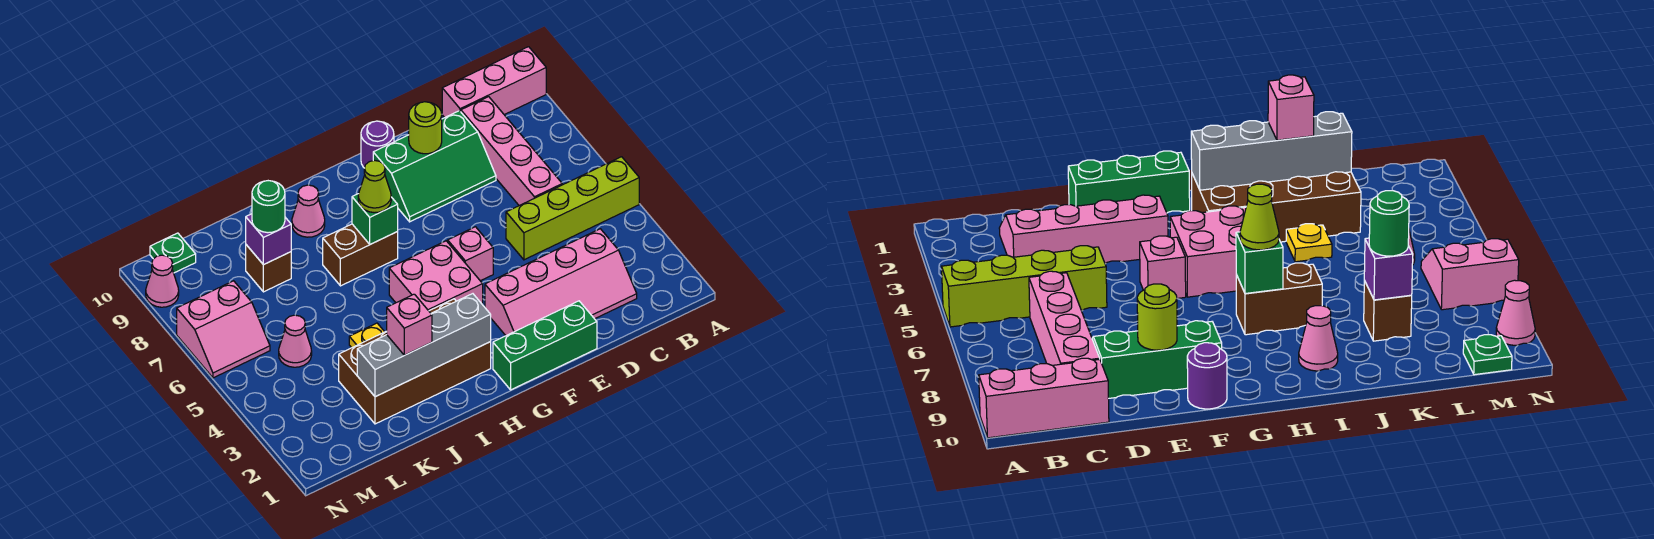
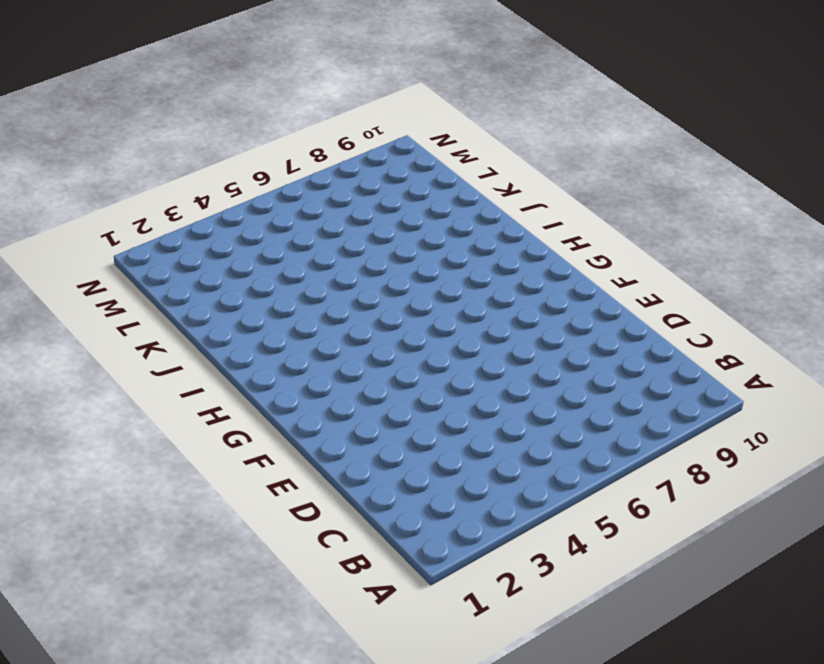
none -> lime brick A5:D5 level 1
none -> pink brick A10:C10 level 1
none -> pink slope C2:F3 level 1 top 3

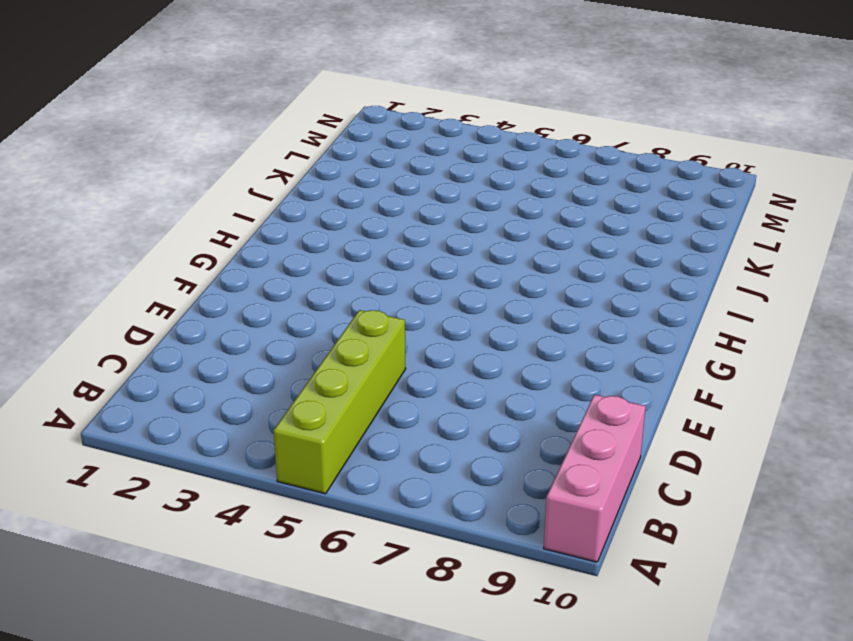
none -> pink slope C2:F3 level 1 top 3
none -> pink brick C6:C9 level 1
none -> green slope D8:F9 level 1 top 9

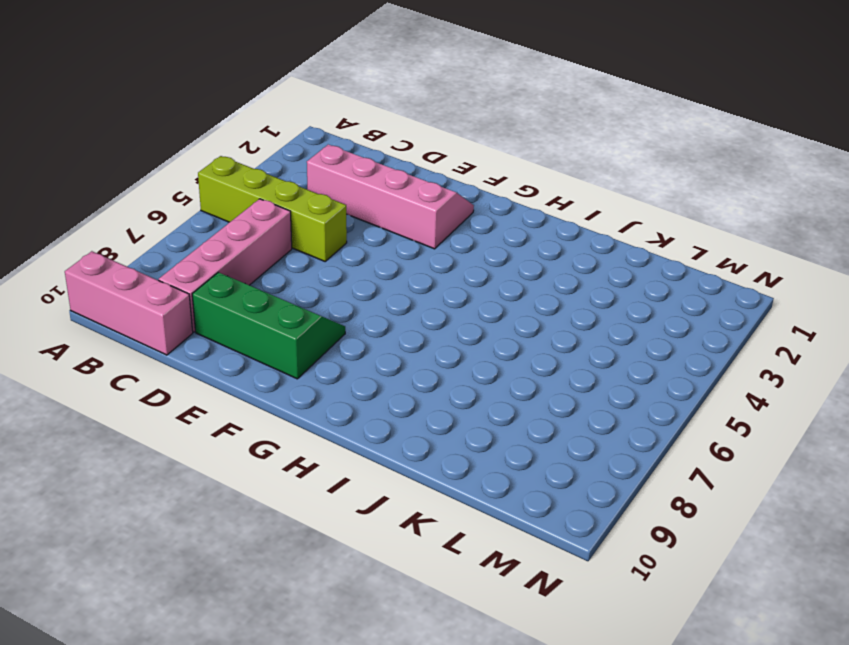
none -> green brick E1:G1 level 1
none -> pink brick F5 level 1
none -> purple round brick F10 level 1

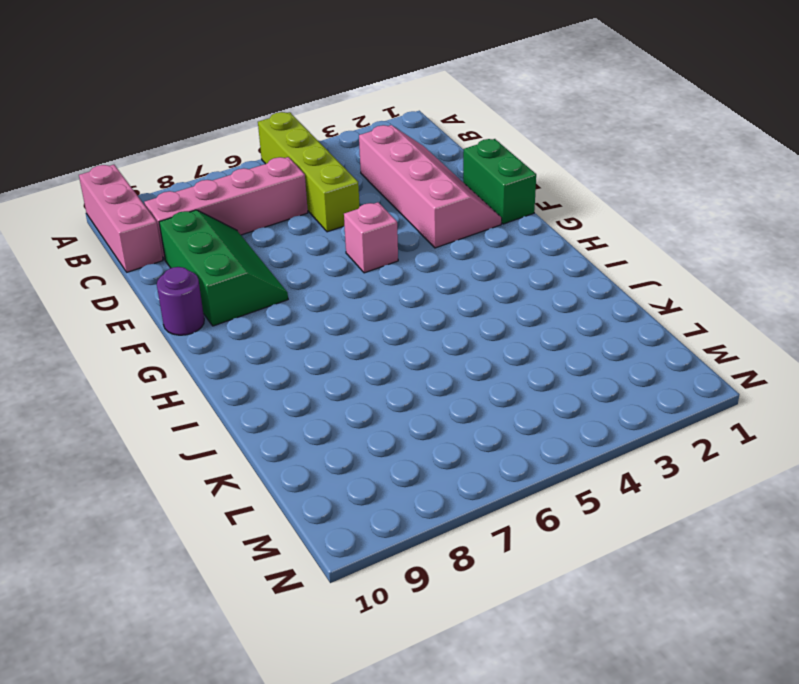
green brick E1:F1 level 1 -> green brick E1:G1 level 1
none -> pink brick G4:H5 level 1
none -> brown brick H2:K3 level 1
none -> brown brick H7:I7 level 1

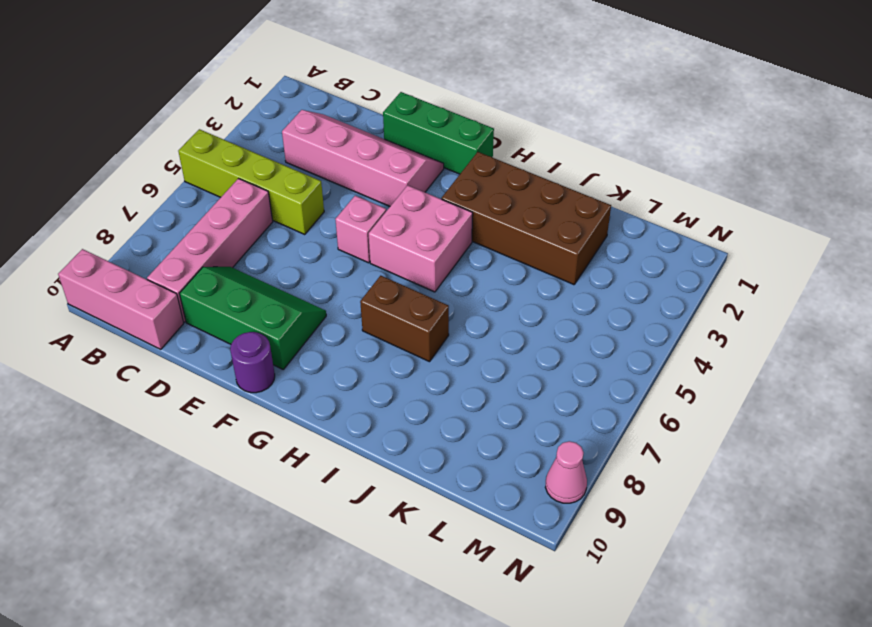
none -> pink cone I9 level 1
none -> yellow plate J4 level 1
none -> brown brick K8 level 1

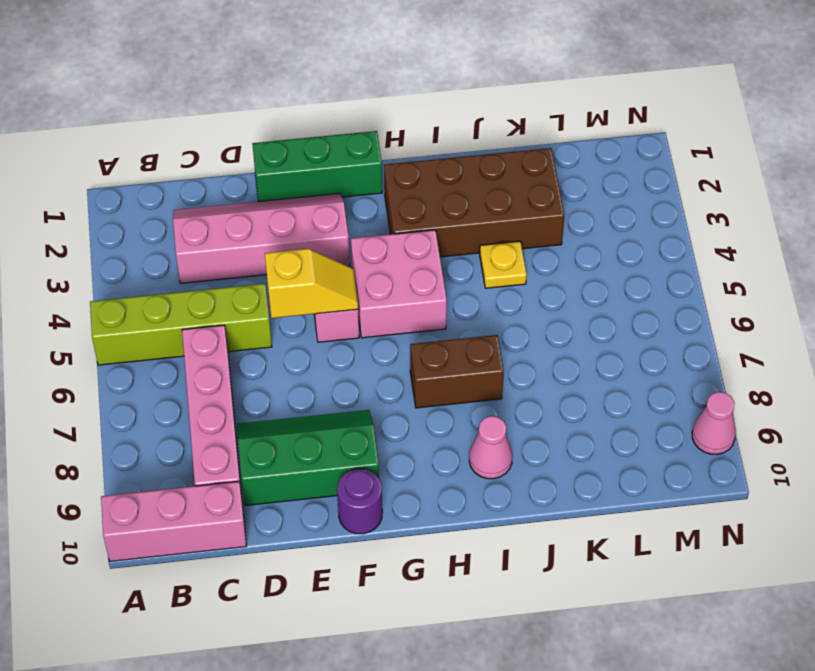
yellow slope E5:F5 level 2 top E -> none
none -> brown brick K8 level 1
none -> pink cone L5 level 1
none -> pink slope M6:N7 level 1 top 7

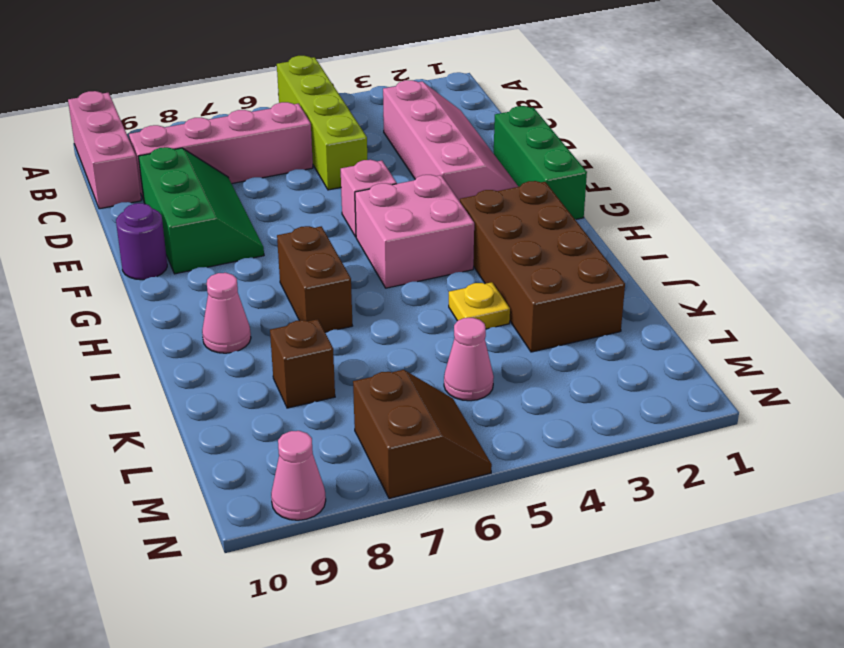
brown slope M6:N7 level 1 top 7 -> pink slope M6:N7 level 1 top 7
none -> green plate M10 level 1
none -> lime round brick E9 level 2
none -> grey brick H2:K2 level 2

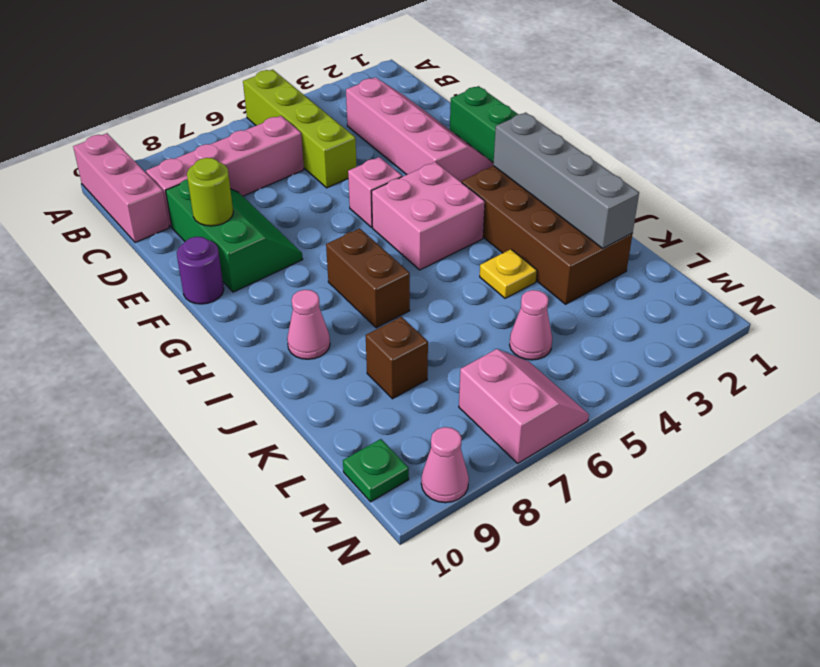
none -> green brick H7 level 2
none -> purple brick K8 level 2
none -> lime cone H7 level 3

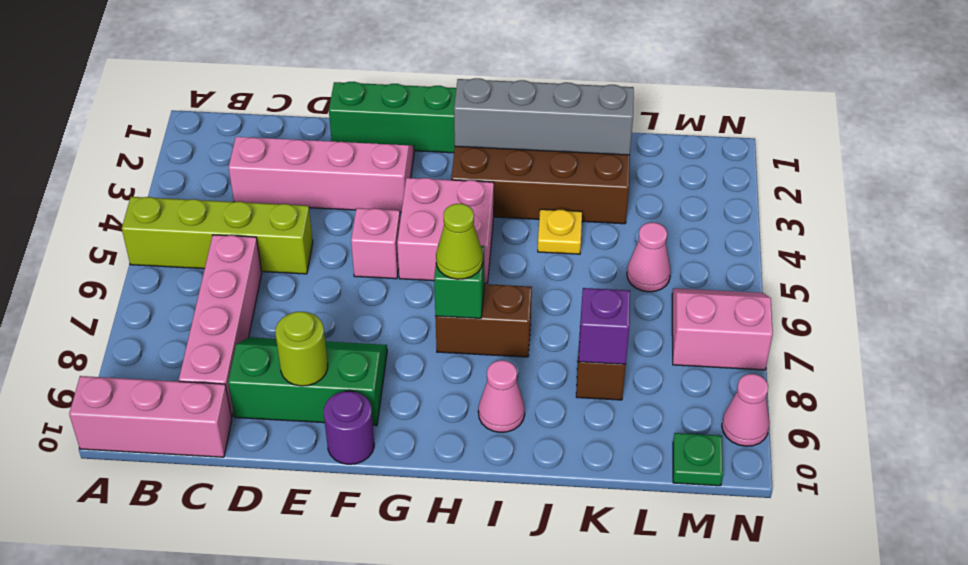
none -> pink brick J2 level 3
none -> green round brick K8 level 3

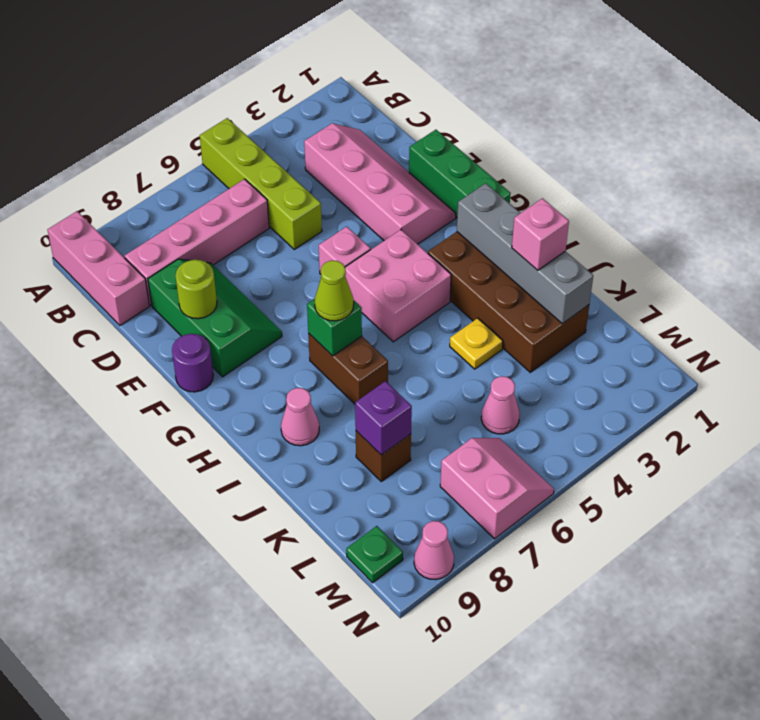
none -> green round brick K8 level 3

